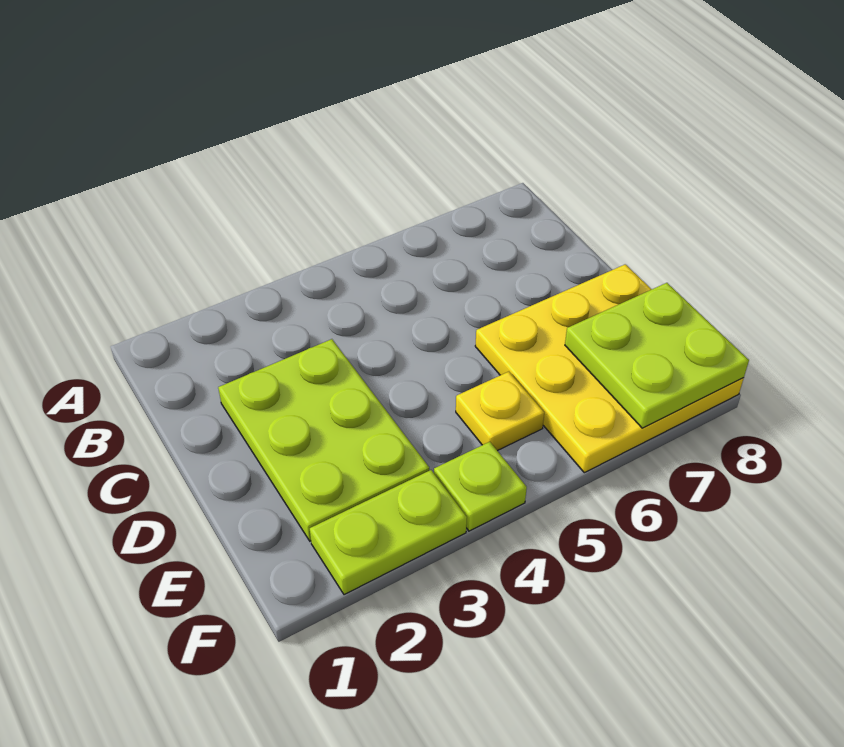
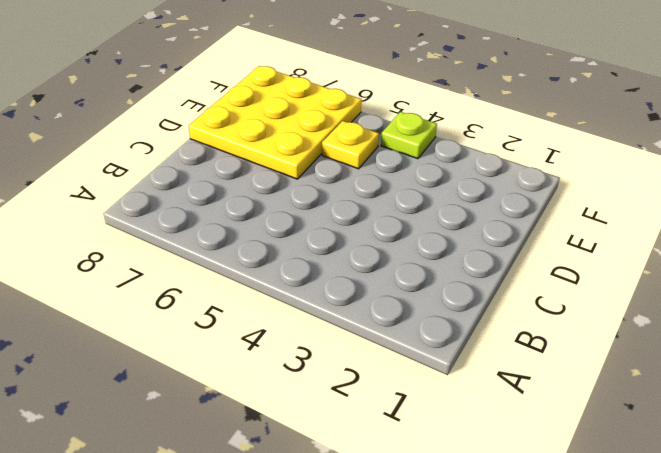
none -> lime plate C2:E3 level 1
none -> lime plate F2:F3 level 1

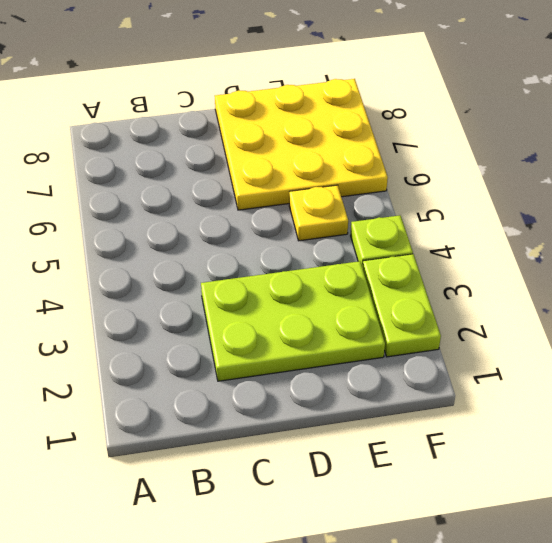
none -> lime plate E7:F8 level 2

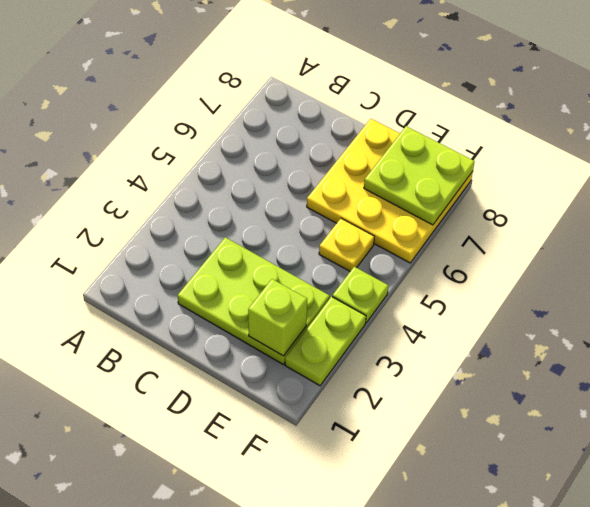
lime brick E2 level 2 -> none

